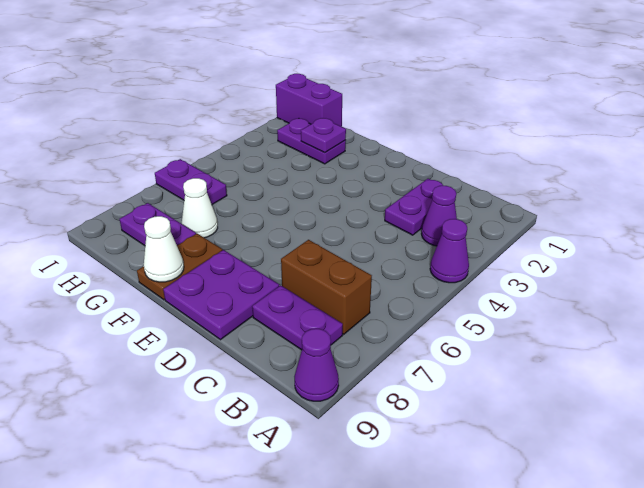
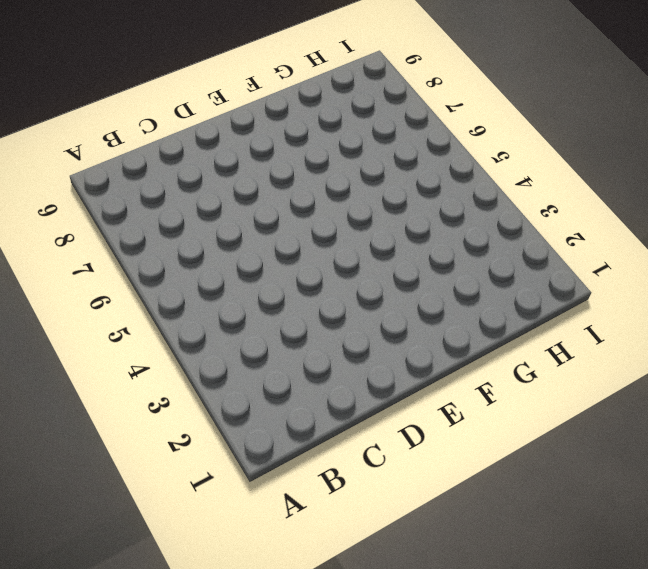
none -> purple cone A4 level 1
none -> purple cone A9 level 1
none -> purple cone B3 level 1

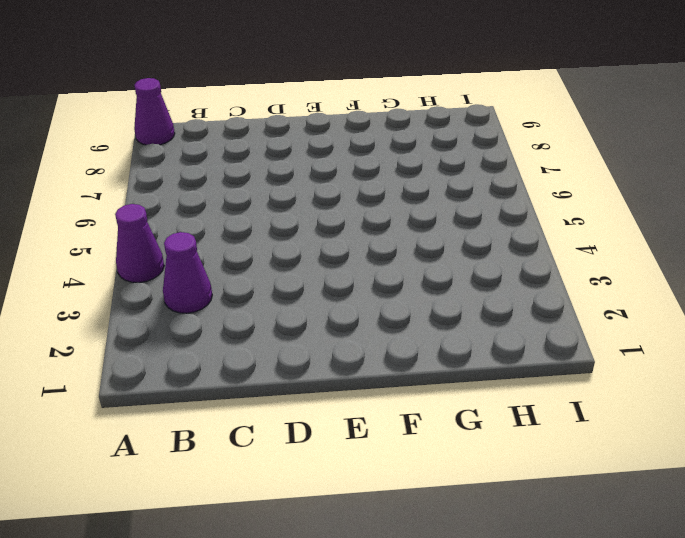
none -> brown brick B7:C7 level 1
none -> purple plate B8:C8 level 1
none -> purple plate C2:C3 level 1

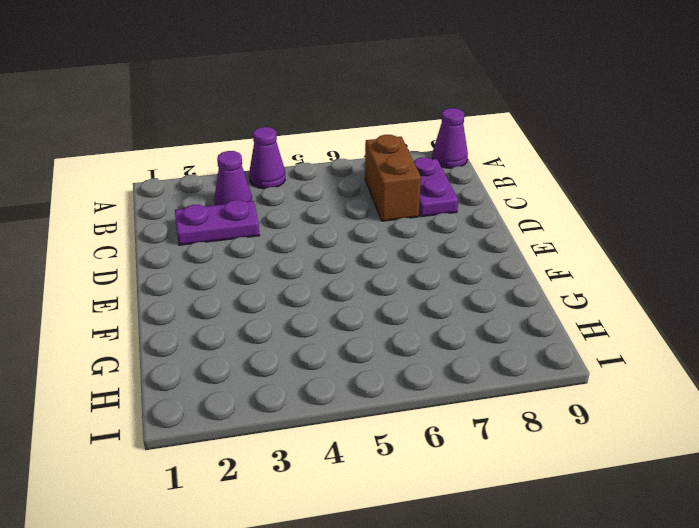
none -> purple plate D8:E9 level 1
none -> brown plate F8:F9 level 1
none -> purple plate G2:H2 level 1

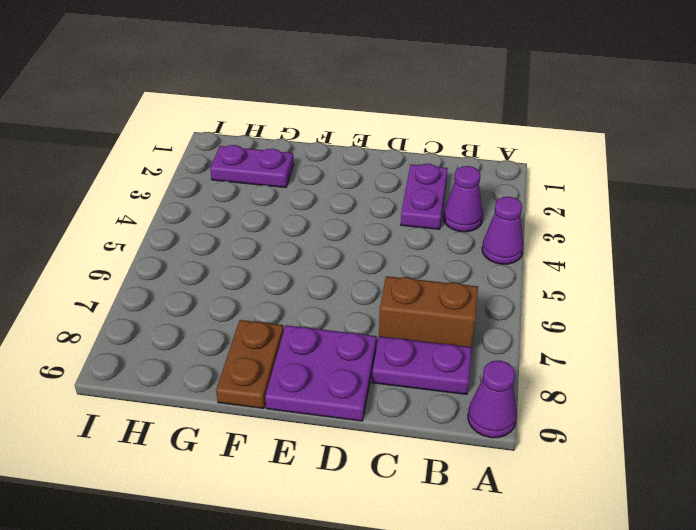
none -> white cone G7 level 1
none -> purple plate G8:H8 level 1
none -> purple brick H1:I1 level 1

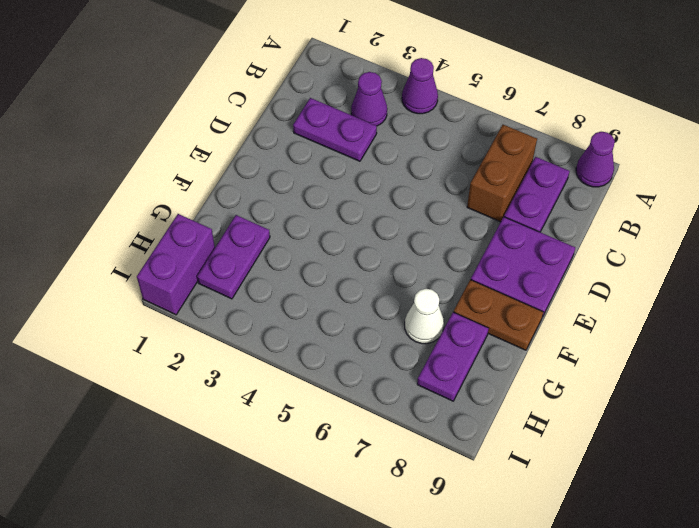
none -> purple plate H6:I6 level 1
none -> white cone F9 level 2
none -> purple plate G2 level 2

